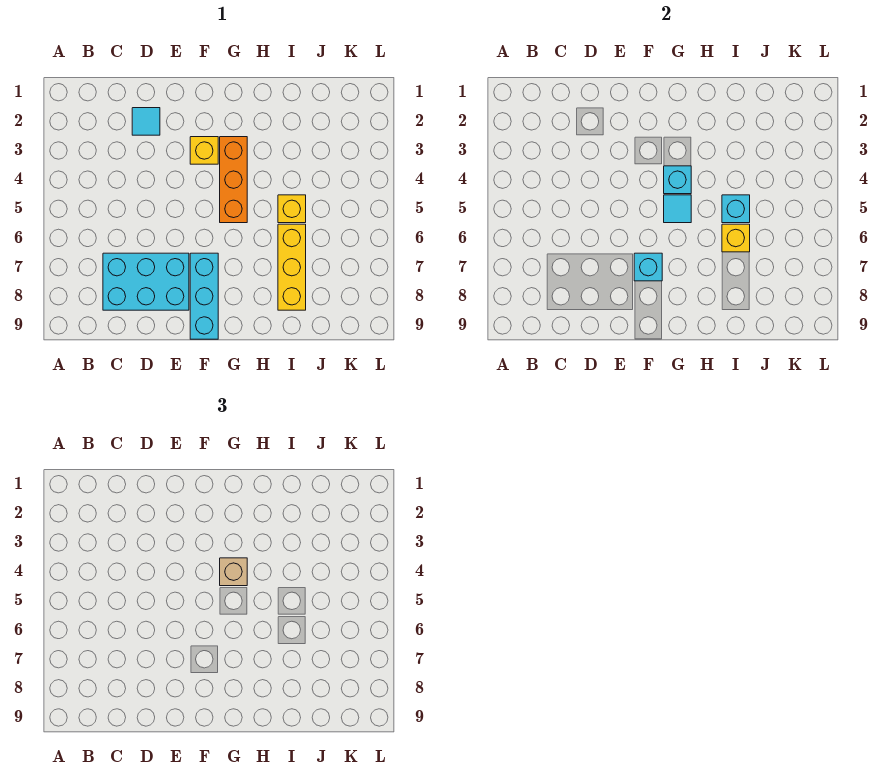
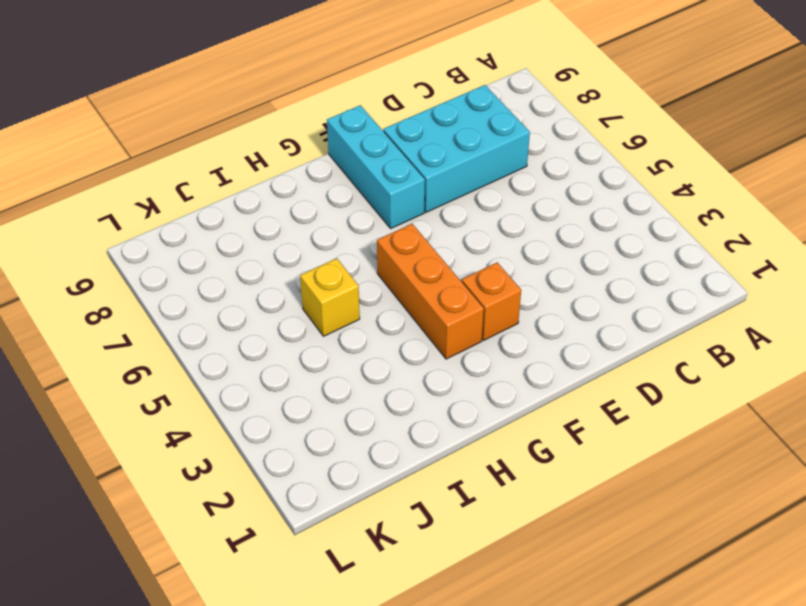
orange brick F3 level 1 -> yellow brick F3 level 1
none -> cyan tile D2 level 1
none -> yellow brick I6:I8 level 1
none -> cyan brick F7 level 2

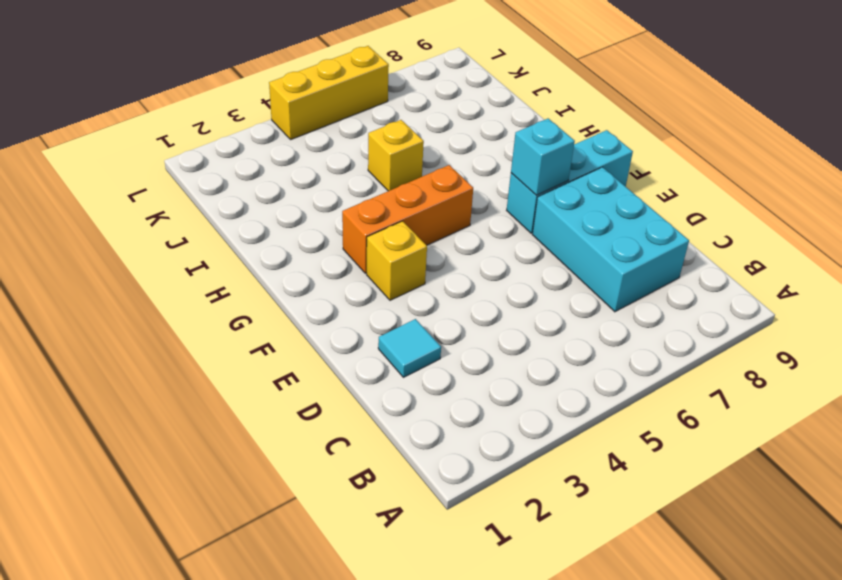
yellow brick L4:L6 level 1 -> yellow brick I6:I8 level 1
none -> cyan brick G4 level 2
none -> cyan tile G5 level 2
none -> cyan brick I5 level 2

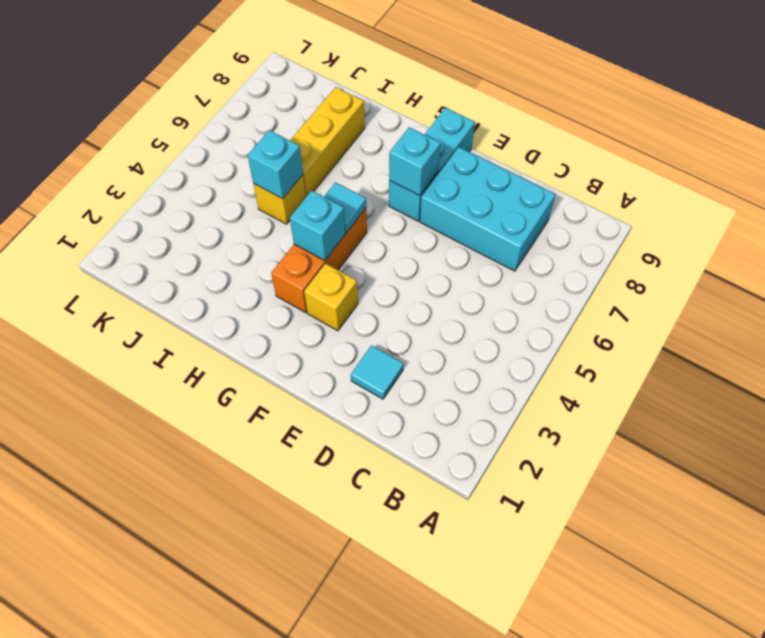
none -> yellow brick I6 level 2
none -> tan brick G4 level 3

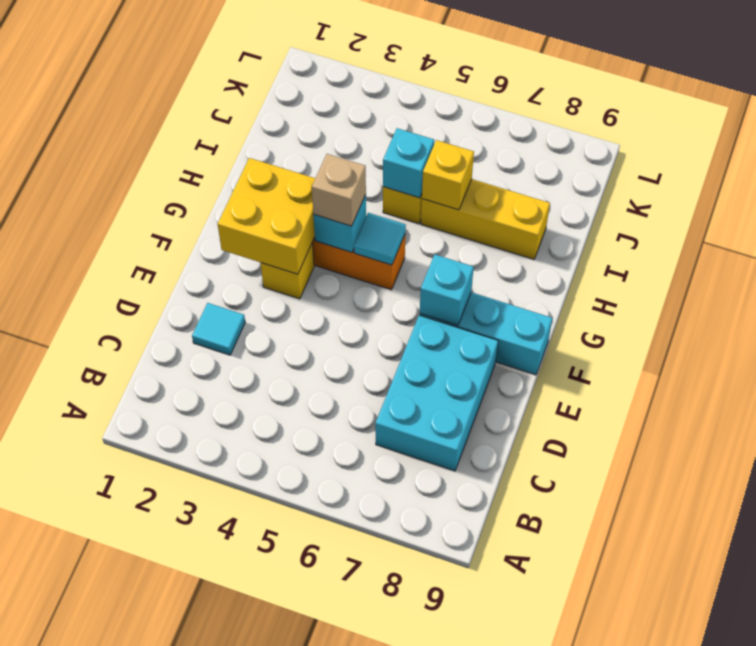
yellow brick F2:G3 level 2 -> none

